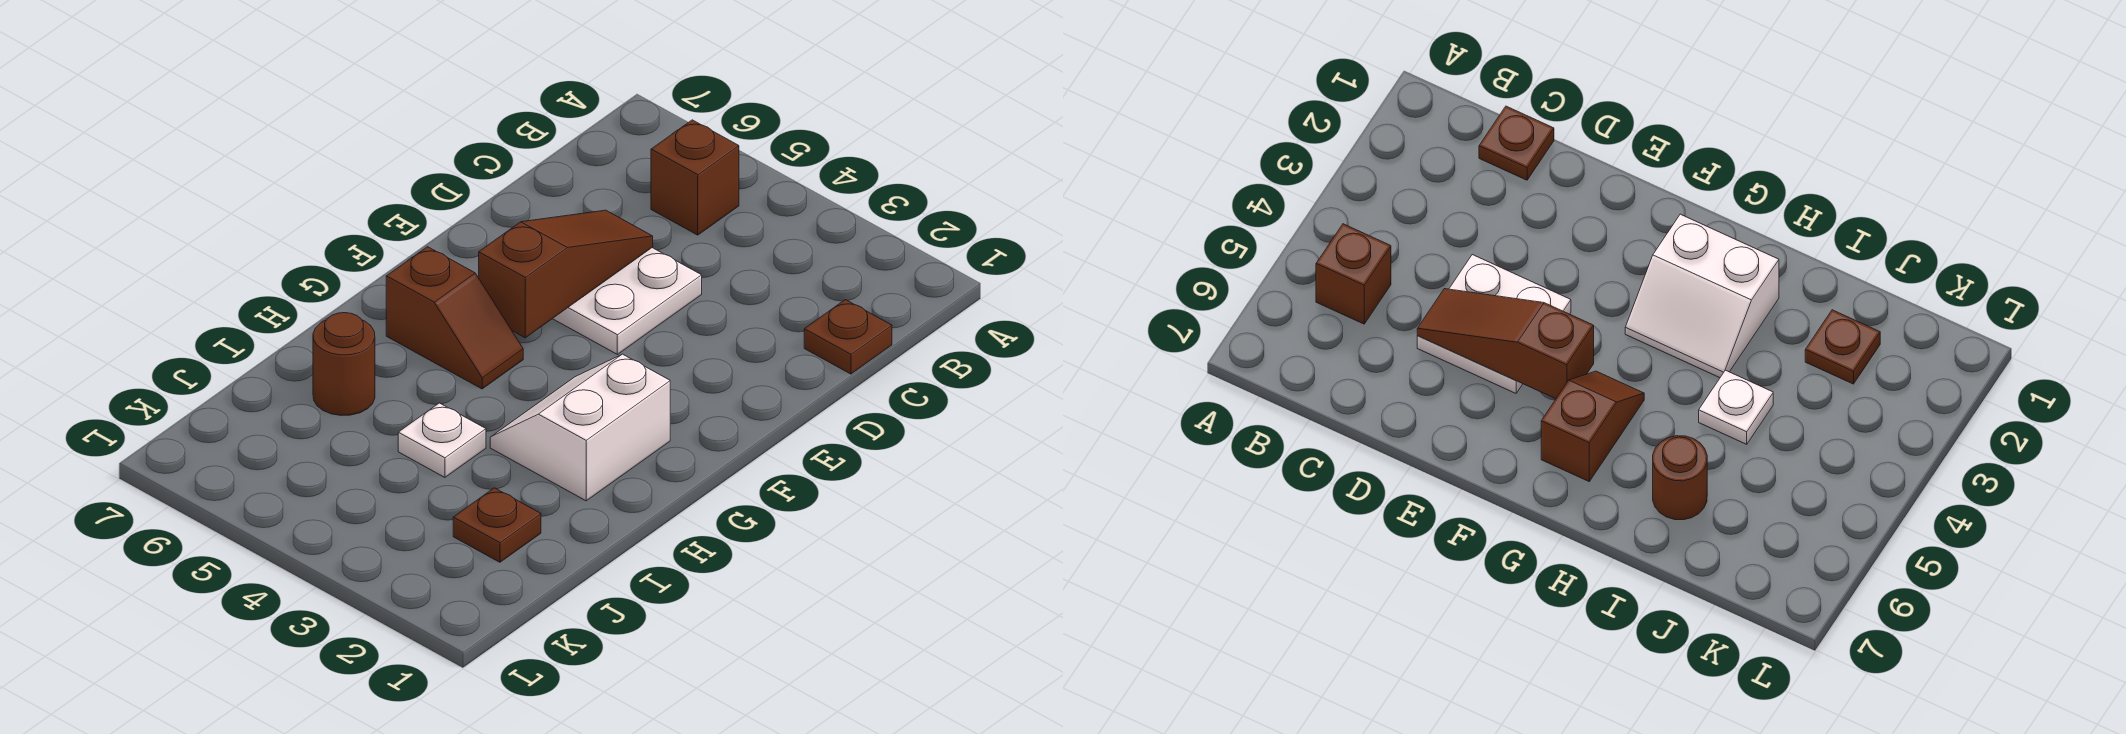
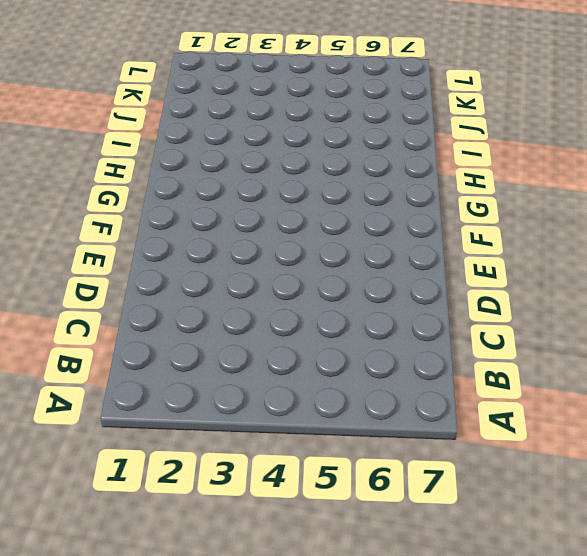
none -> brown brick B5 level 1
none -> brown plate C1 level 1

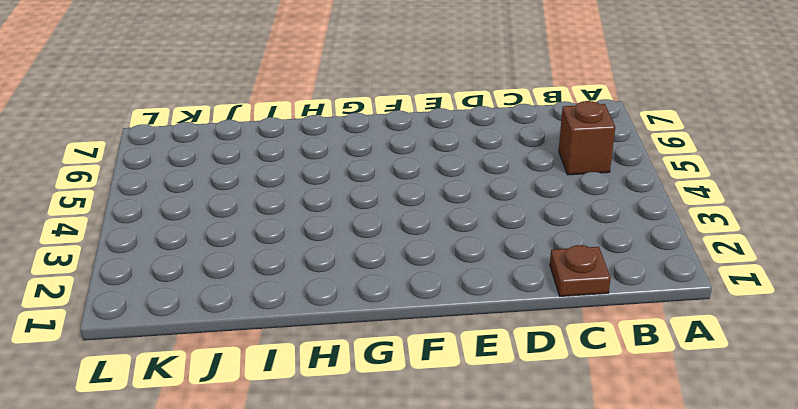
none -> white plate D4:E5 level 1
none -> white slope G2:H3 level 1 top 2

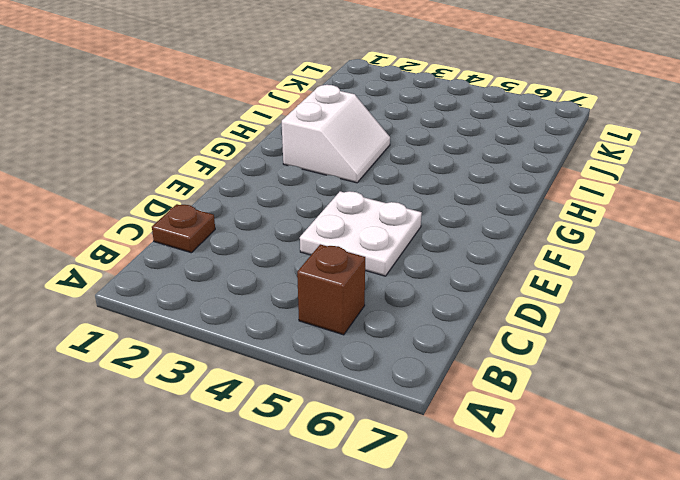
none -> brown slope G5:G6 level 1 top 6
none -> white plate I4 level 1

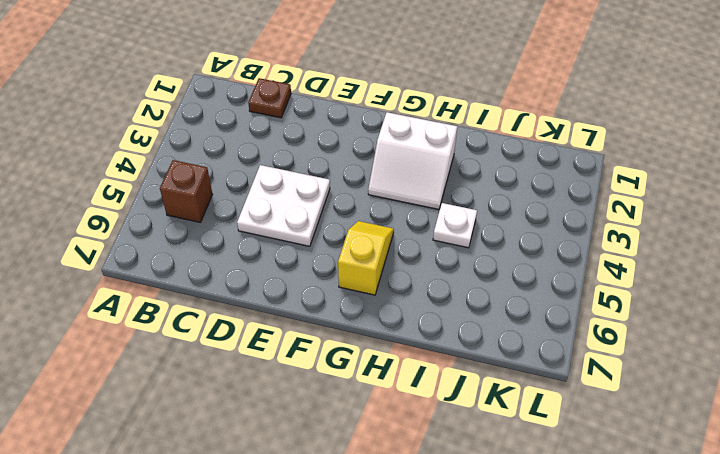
yellow slope G5:G6 level 1 top 6 -> brown slope G5:G6 level 1 top 6
none -> brown round brick I6 level 1
none -> brown plate J2 level 1

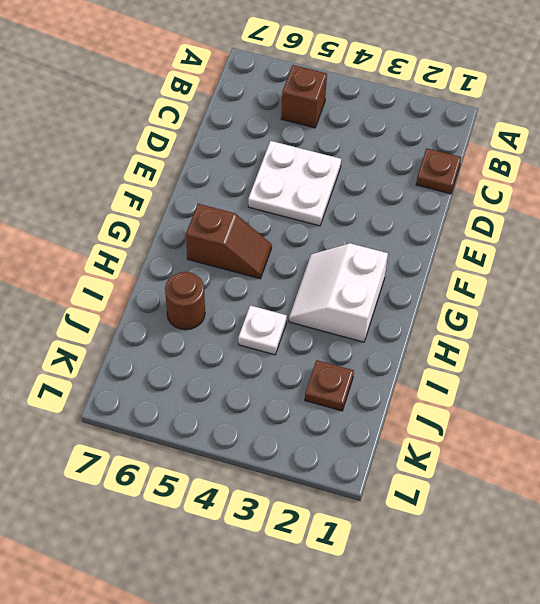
none -> brown slope D5:F5 level 2 top F

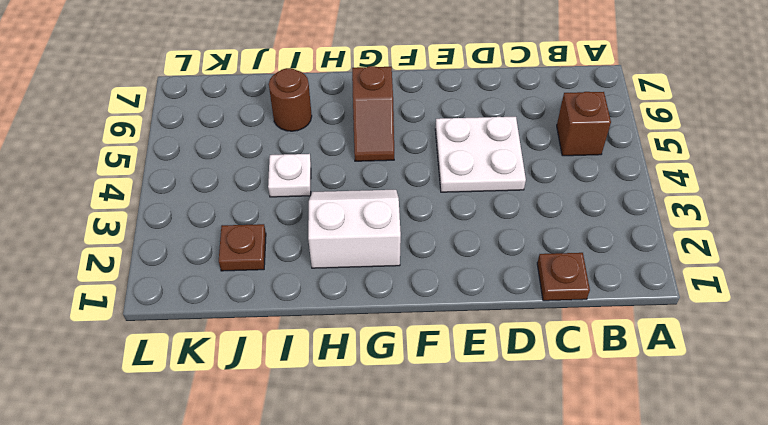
none -> brown slope D5:F5 level 2 top F

